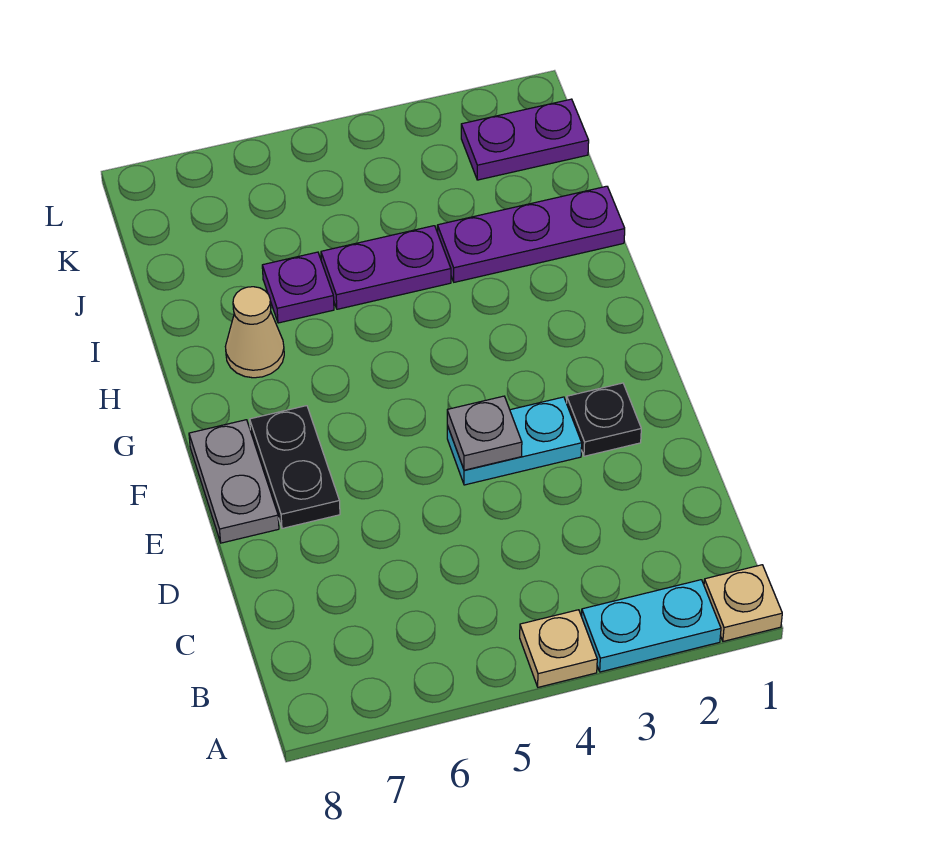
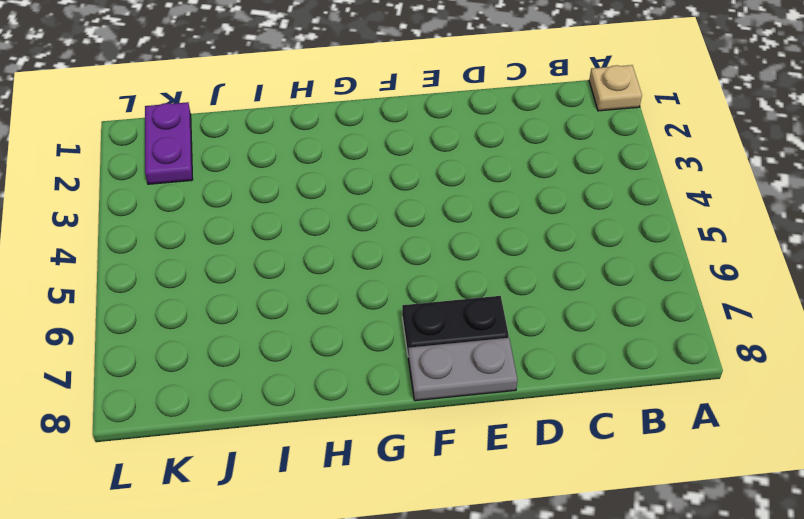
none -> cyan plate A2:A3 level 1
none -> tan plate A4 level 1
none -> black plate E2 level 1

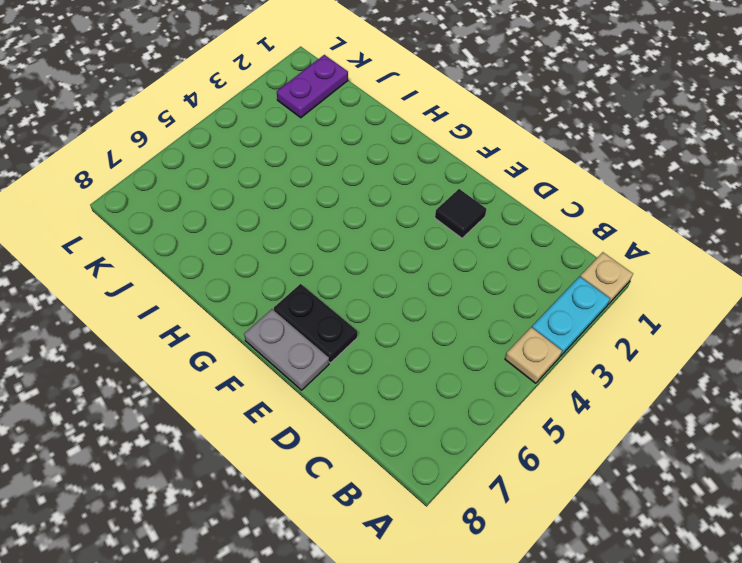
black tile E2 level 1 -> black plate E2 level 1
none -> cyan plate E3:E4 level 1
none -> tan cone H7 level 1
none -> purple plate I1:I3 level 1

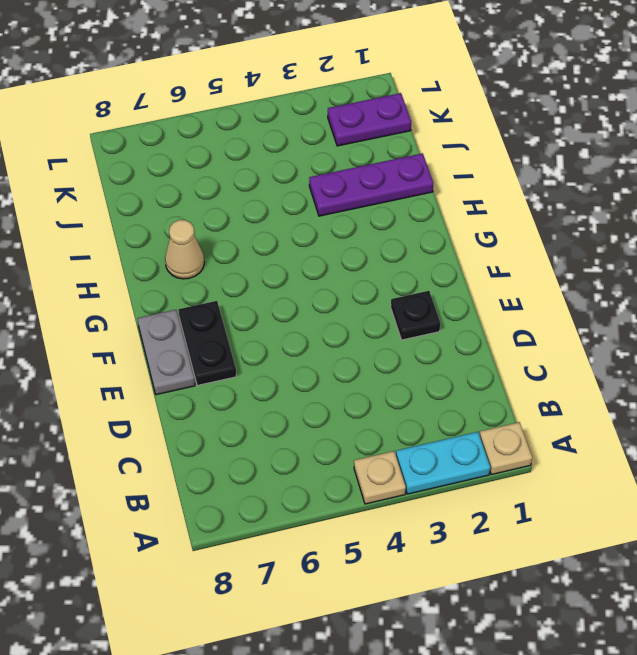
none -> cyan plate E3:E4 level 1
none -> purple plate I4:I5 level 1
none -> purple plate I6 level 1

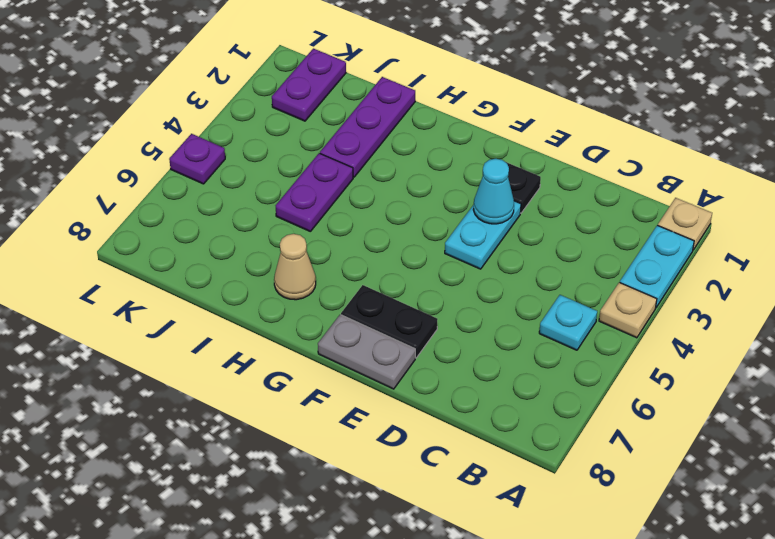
cyan plate B5 level 1 -> none
cyan cone E3 level 2 -> none
purple plate L5 level 1 -> purple plate I6 level 1
none -> grey plate E4 level 2

